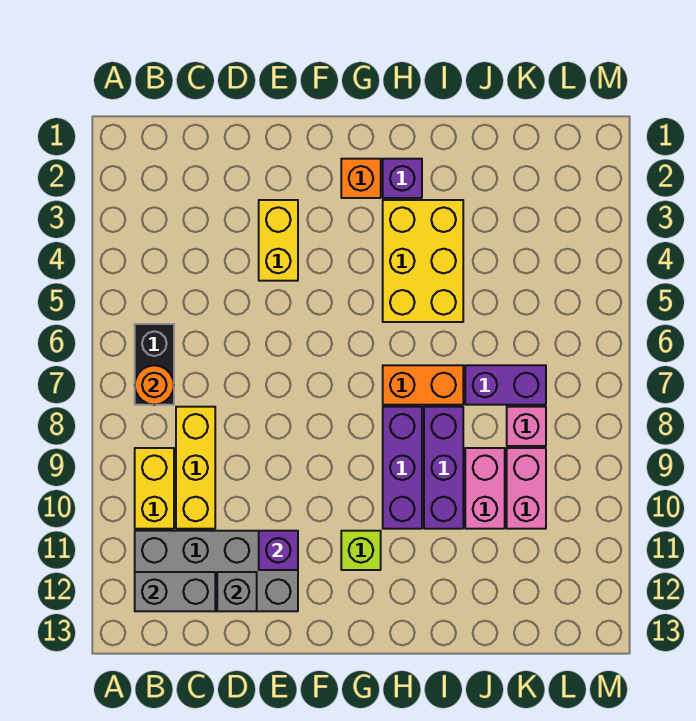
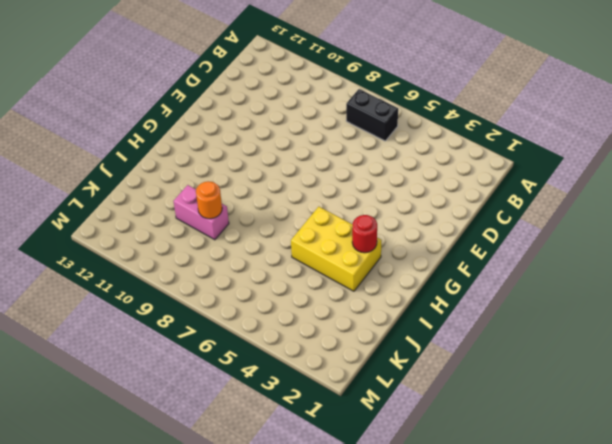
red round brick H3 level 2 -> none
orange round brick J9 level 2 -> orange round brick B7 level 2
none -> yellow brick B9:B10 level 1
none -> grey brick B11:E12 level 1
none -> yellow brick C8:C10 level 1

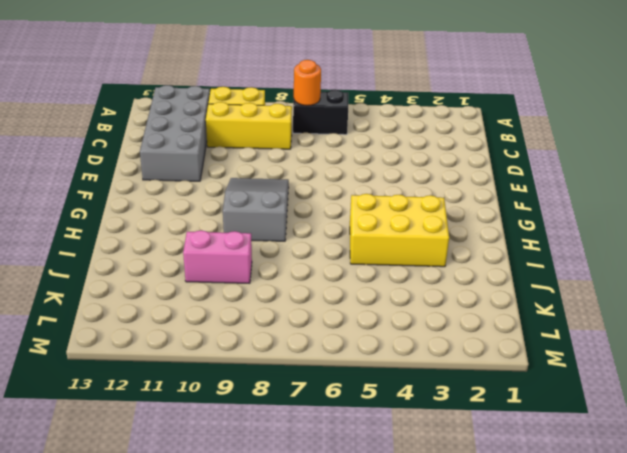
grey slope F8:H9 level 1 top H -> purple brick H8:H10 level 1
none -> yellow brick E3:E4 level 1
none -> orange brick G2 level 1
none -> lime brick G11 level 1

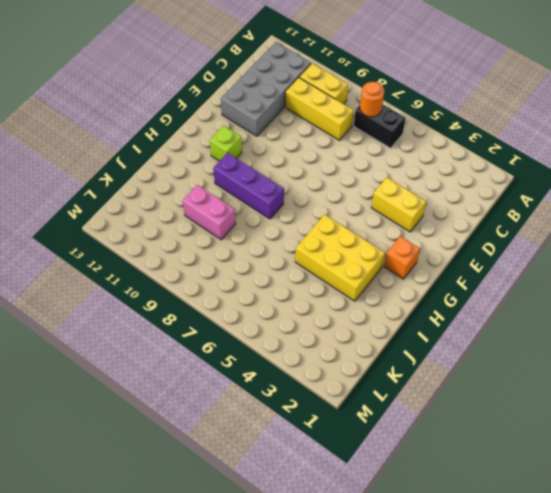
none -> purple brick H2 level 1
none -> orange brick H7:I7 level 1
none -> purple brick I8:I10 level 1

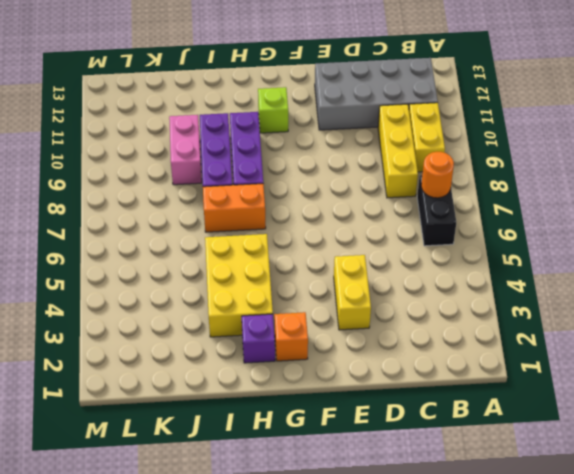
none -> purple brick J7:K7 level 1
none -> pink brick K8 level 1
none -> pink brick K9:K10 level 1

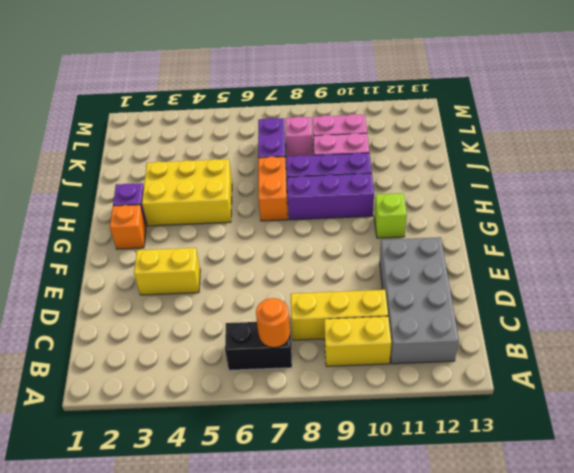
none -> grey brick B12:C12 level 2
none -> grey brick D12 level 2
none -> purple brick E11 level 2

